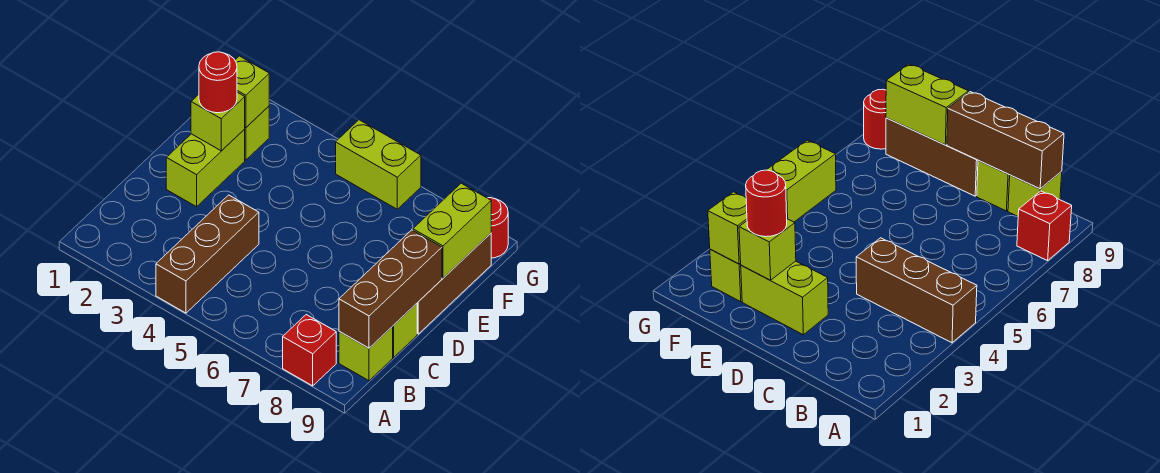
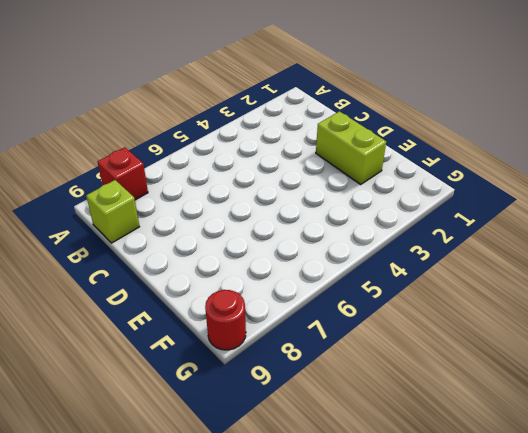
none -> brown brick A4:C4 level 1
none -> lime brick C9 level 1
none -> brown brick D9:F9 level 1

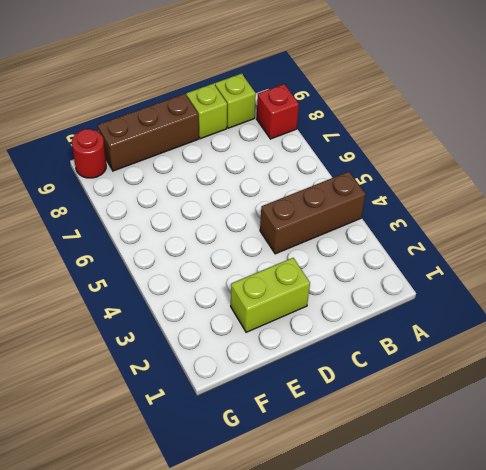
none -> lime brick F2 level 1
none -> lime brick G5:G6 level 1
none -> brown brick B9:D9 level 2

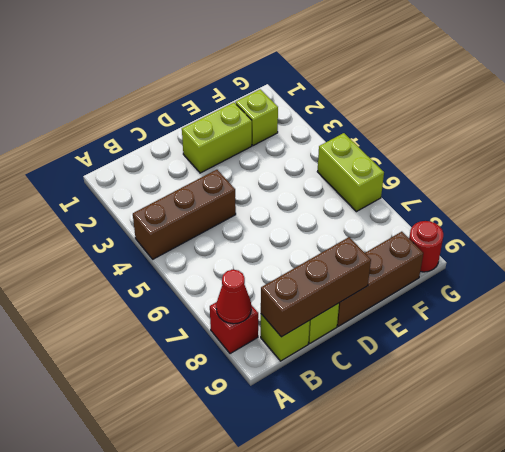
red cone A8 level 2 -> none
none -> lime brick E2 level 2
none -> lime brick E9:F9 level 2
none -> lime brick F2 level 2

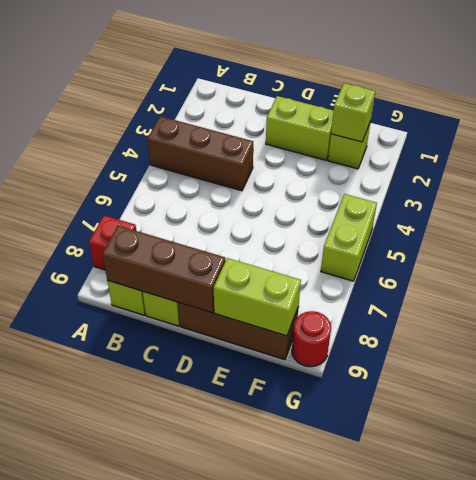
none -> lime brick E2 level 2
none -> red round brick E2 level 3

